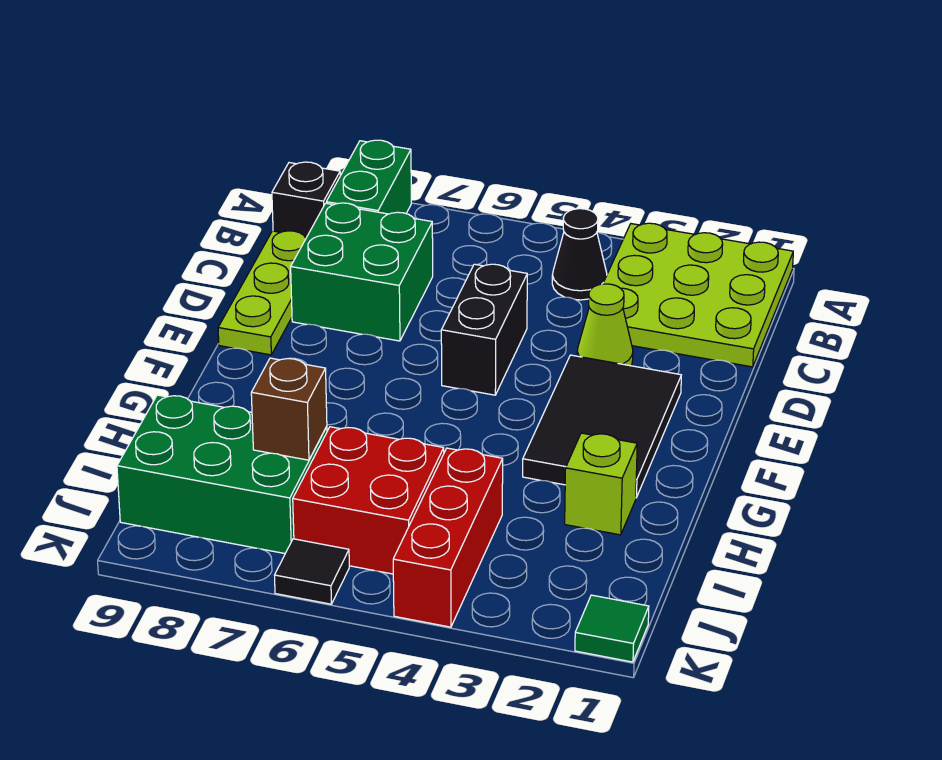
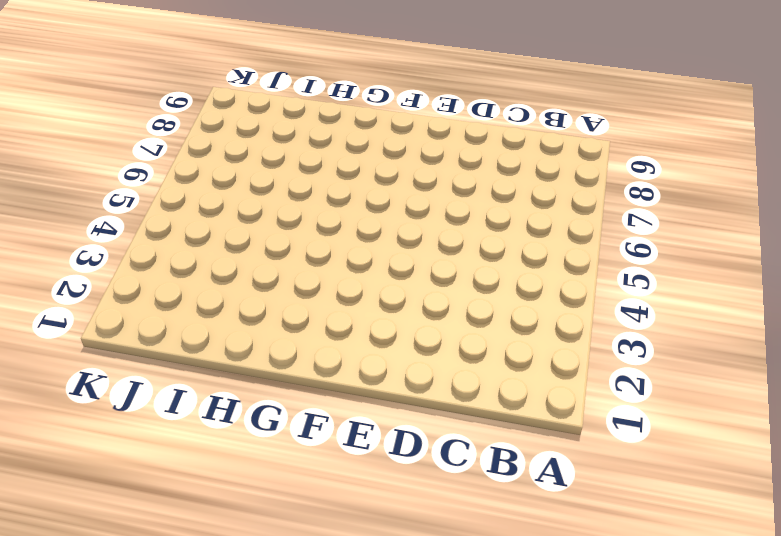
none -> lime plate A1:C3 level 1
none -> green brick A8:B8 level 1
none -> black cone B4 level 1

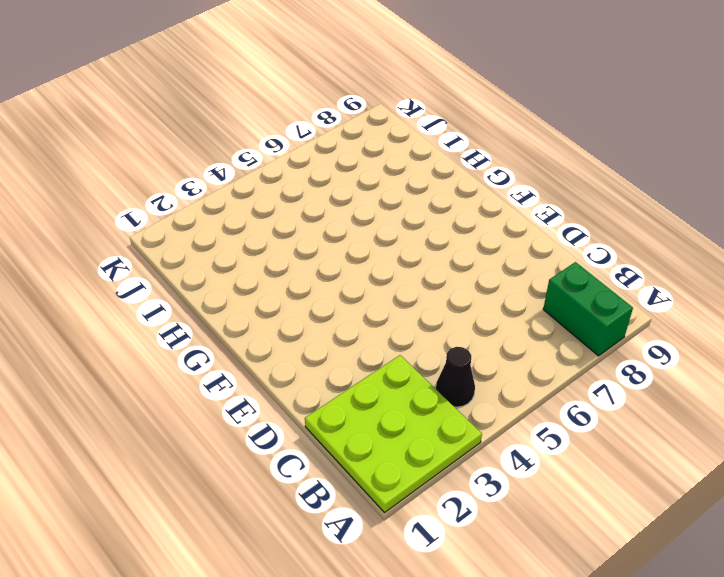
none -> black brick B9 level 1
none -> green brick C7:D8 level 1
none -> lime plate C9:E9 level 1

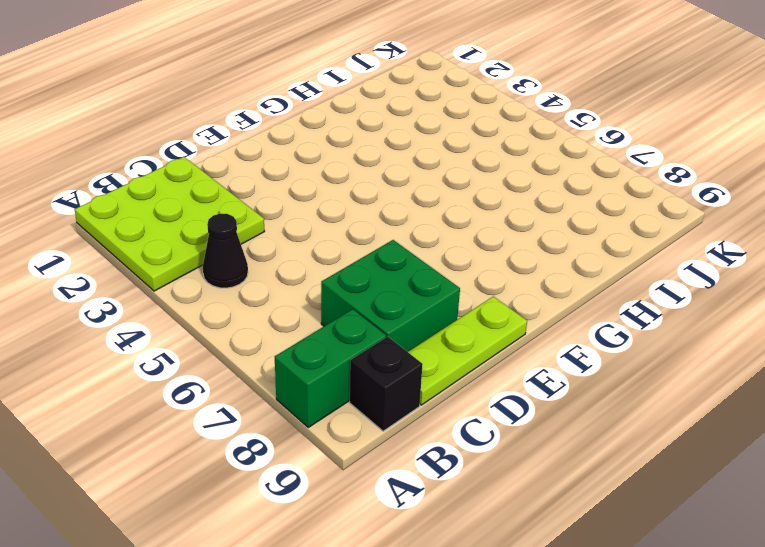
none -> lime cone D3 level 1
none -> black brick D5:E5 level 1
none -> black tile E2:G3 level 1

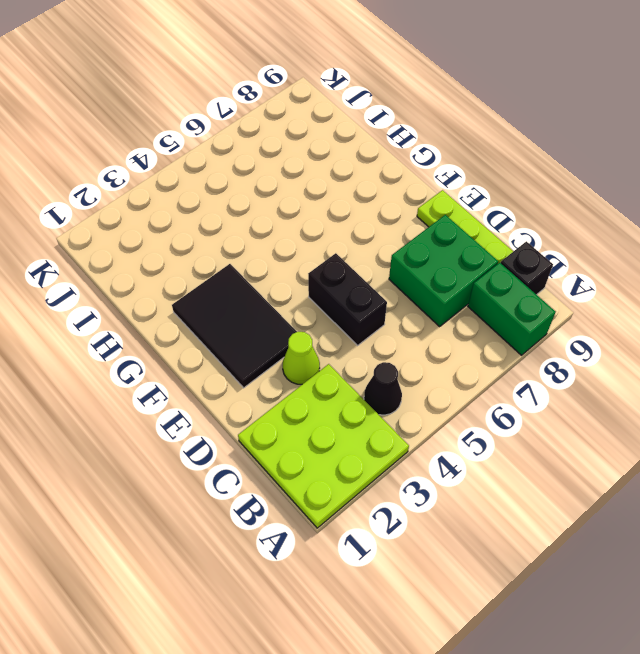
none -> lime brick H2 level 1
none -> red brick I4:K4 level 1
none -> red brick I5:J6 level 1

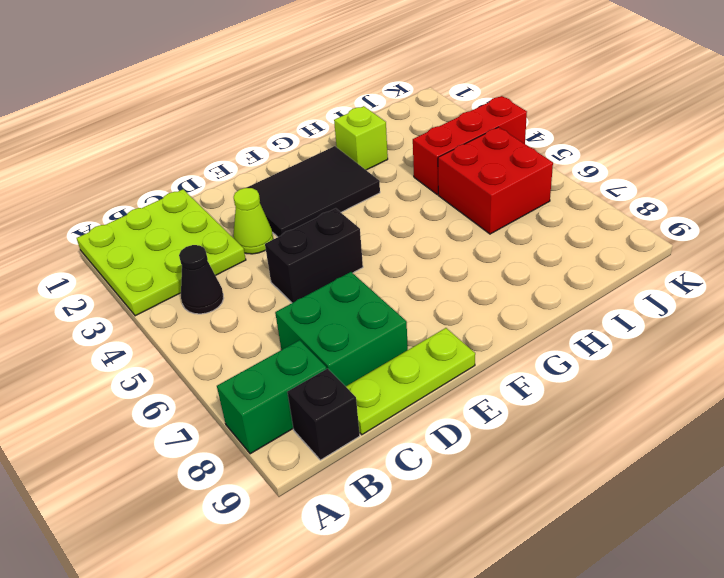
none -> green brick I7:J9 level 1
none -> green tile K1 level 1
none -> black tile K6 level 1

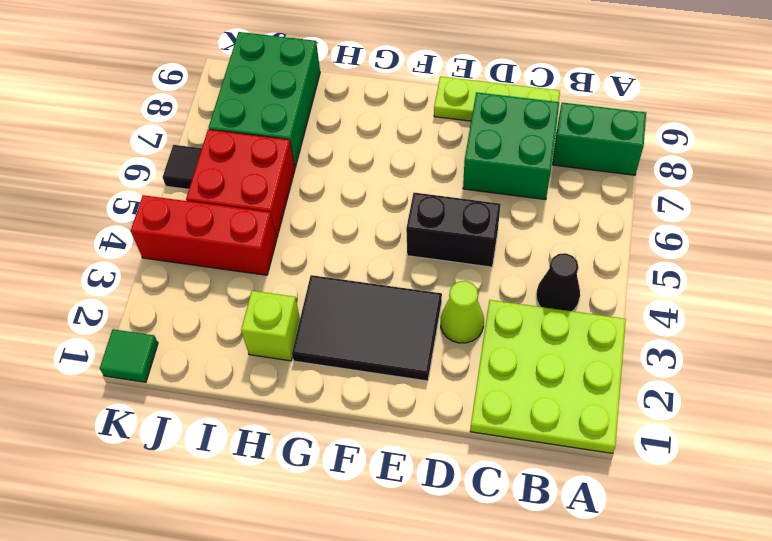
none -> black brick B9 level 1
none -> brown brick I7 level 2

